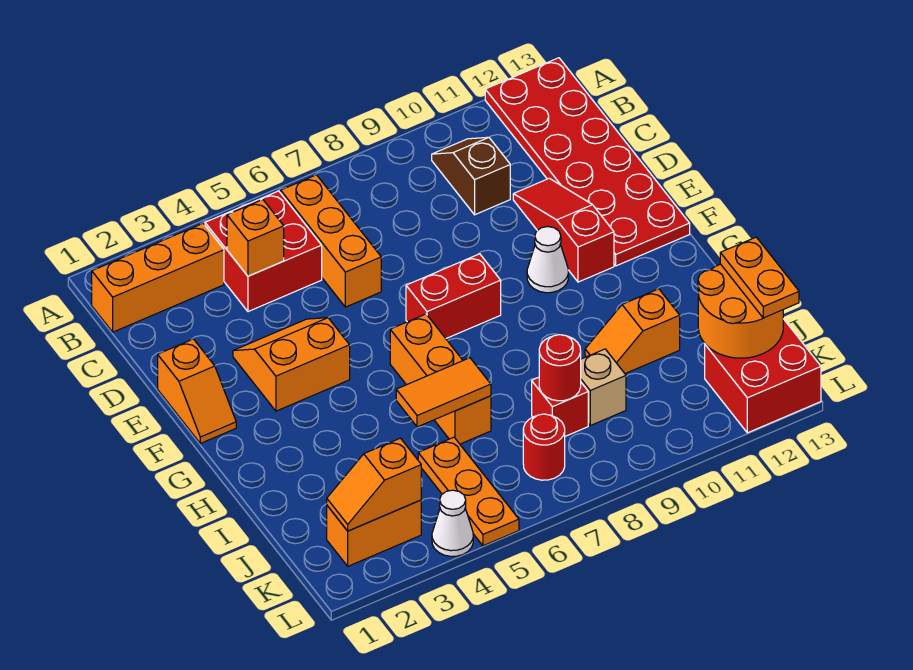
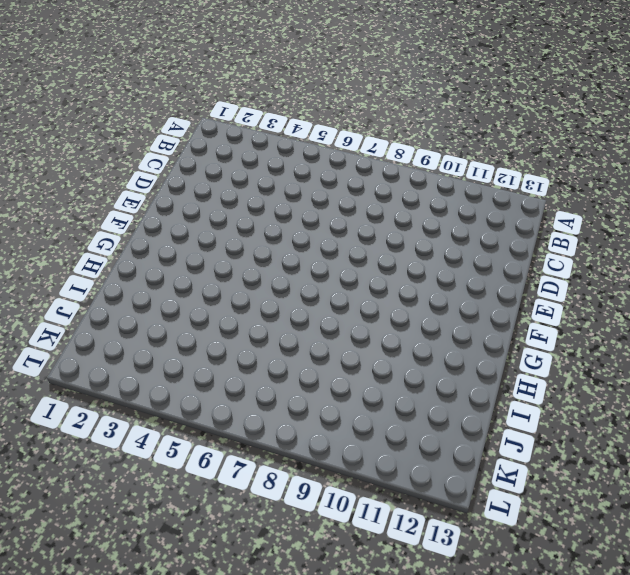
none -> red plate A12:F13 level 1
none -> orange brick B1:B3 level 1
none -> red brick B4:C5 level 1

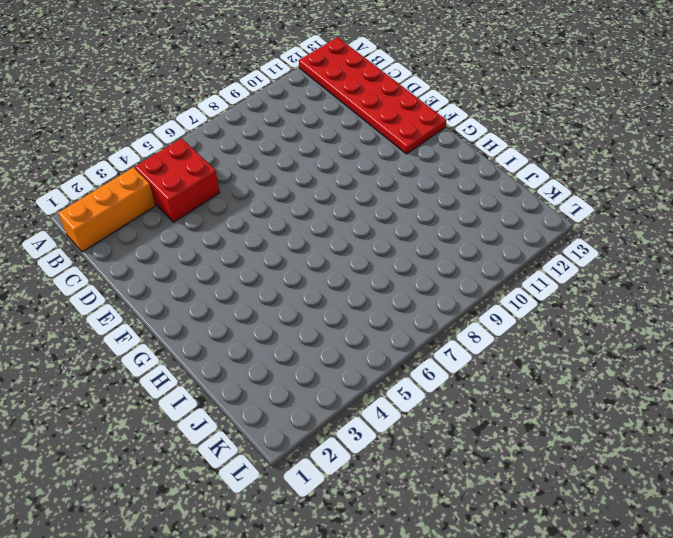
none -> orange brick B6:D6 level 1
none -> brown slope B10:C10 level 1 top C
none -> red slope D11:F11 level 1 top F

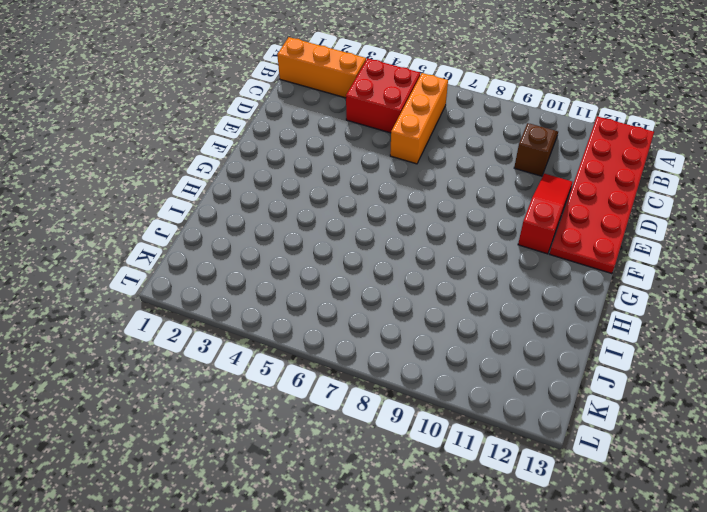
none -> orange slope E1:F1 level 1 top E
none -> orange slope E3:F4 level 1 top F
none -> red brick F7:F8 level 1

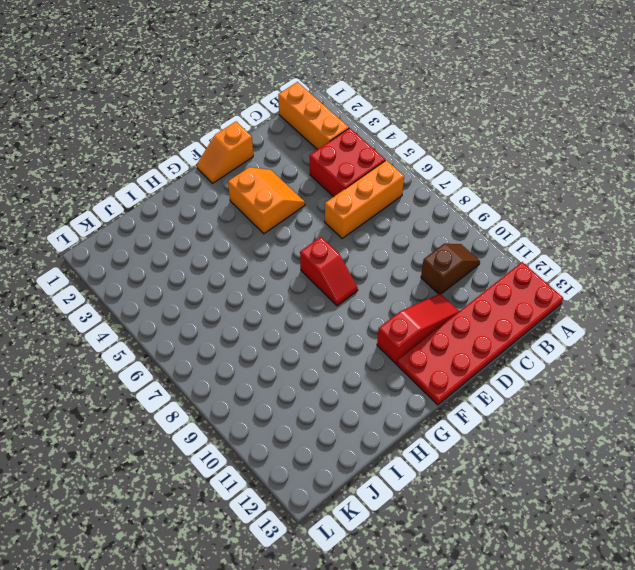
red slope F7:F8 level 1 top 7 -> red brick F7:F8 level 1
none -> white cone F10 level 1
none -> orange brick G6:I6 level 1
none -> orange slope I10:I11 level 1 top 11

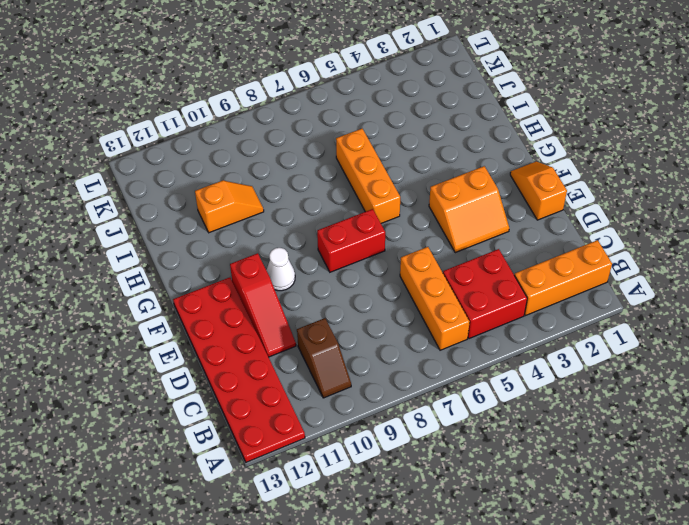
none -> orange plate J5:L5 level 1
none -> red brick J8 level 1
none -> tan brick J9 level 1

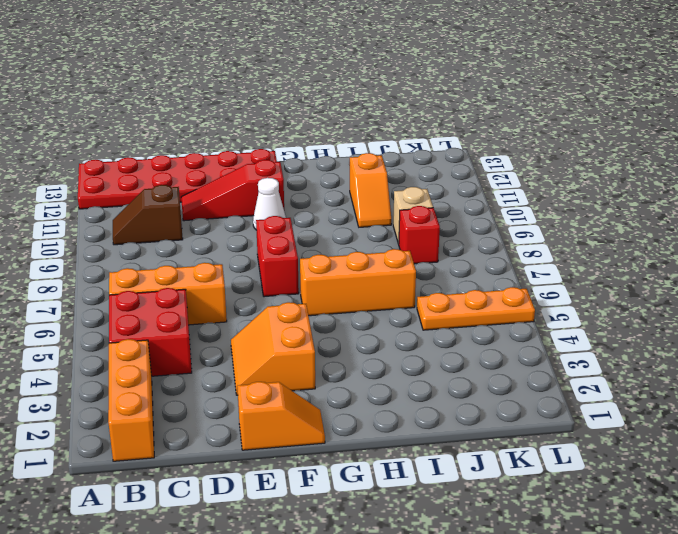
none -> orange brick K2:K3 level 1
none -> red round brick K7 level 1
none -> red brick K12:L13 level 1

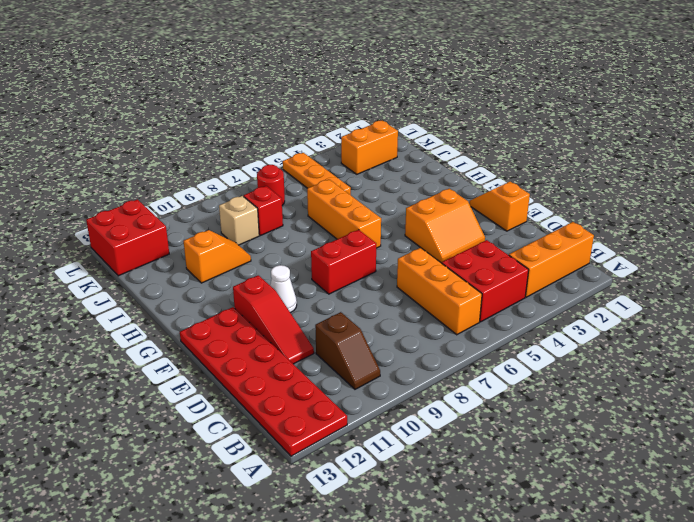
none -> white cone L4 level 1
none -> orange brick C4 level 2
none -> orange tile I5:I6 level 2

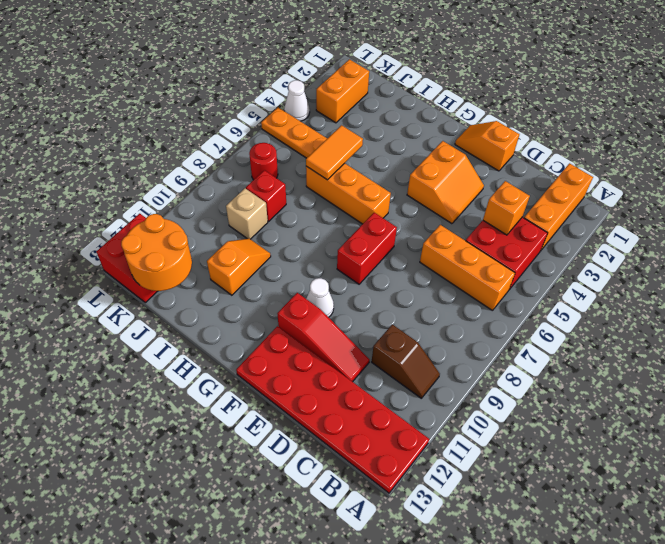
none -> red round brick J8 level 2
none -> orange slope K2:K3 level 2 top 3
none -> orange plate J13:K13 level 3

